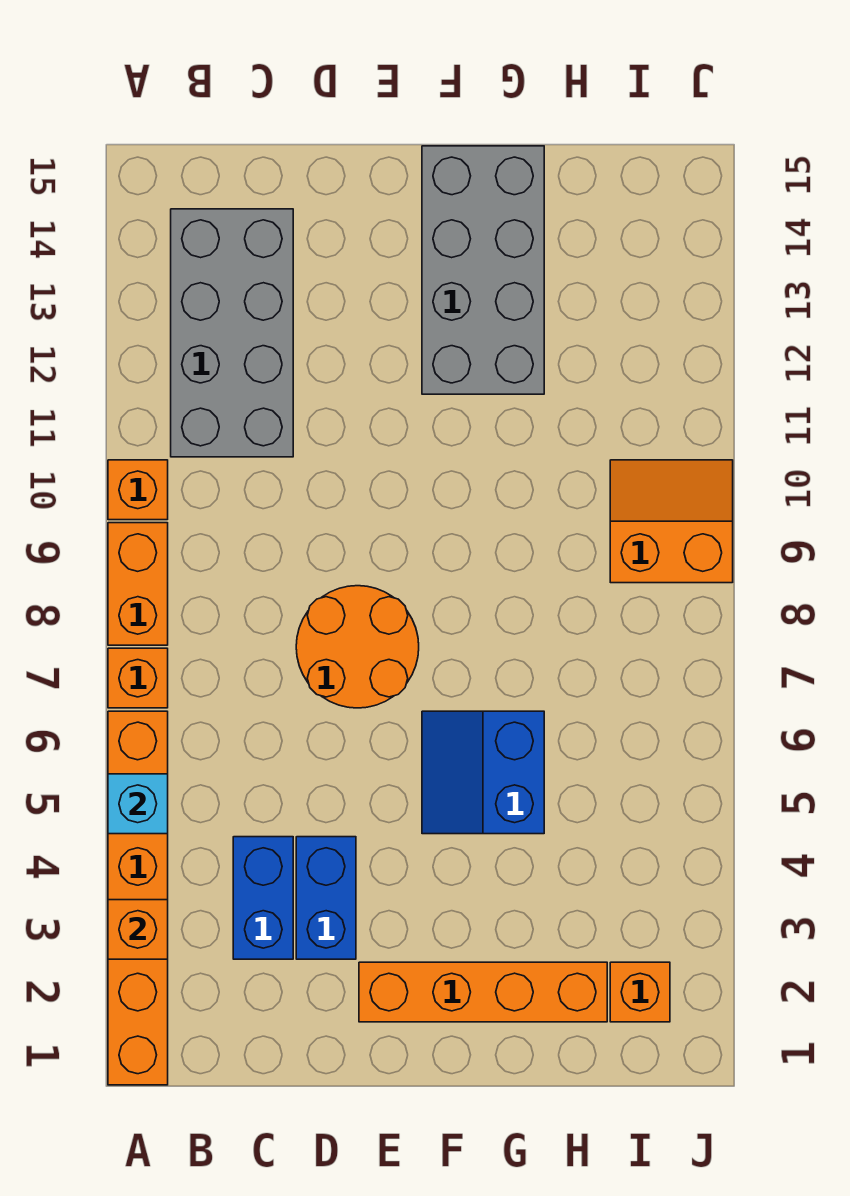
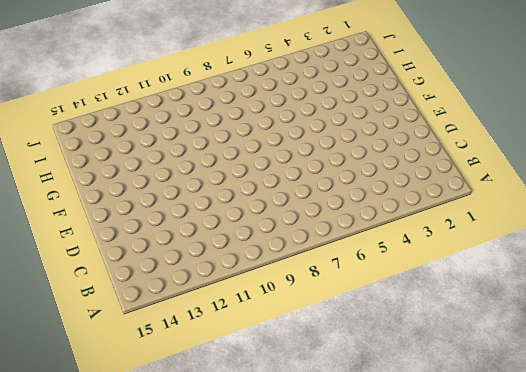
none -> orange brick A1:A6 level 1
none -> orange brick A7 level 1
none -> orange brick A8:A9 level 1

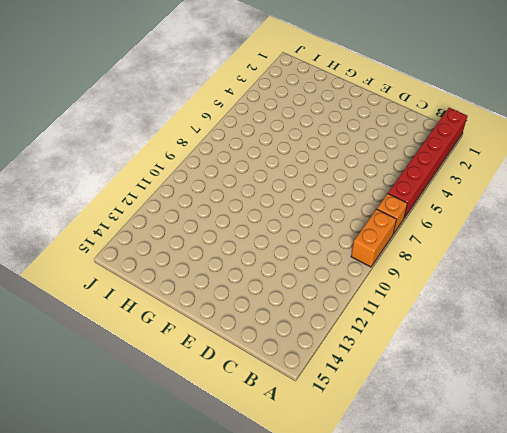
red brick A1:A6 level 1 -> orange brick A1:A6 level 1
none -> orange brick A10 level 1
none -> grey brick B11:C14 level 1
none -> blue brick C3:C4 level 1

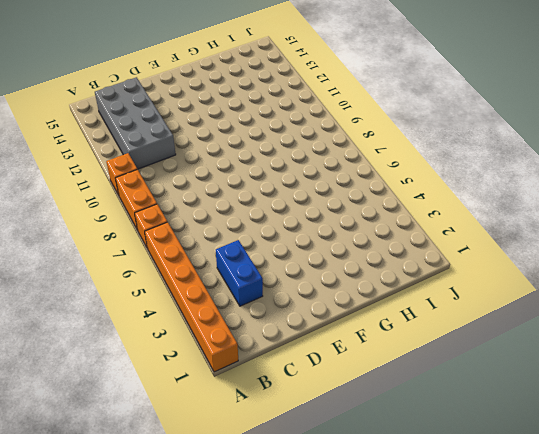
none -> blue brick D3:D4 level 1
none -> orange round brick D7:E8 level 1
none -> orange brick E2:H2 level 1

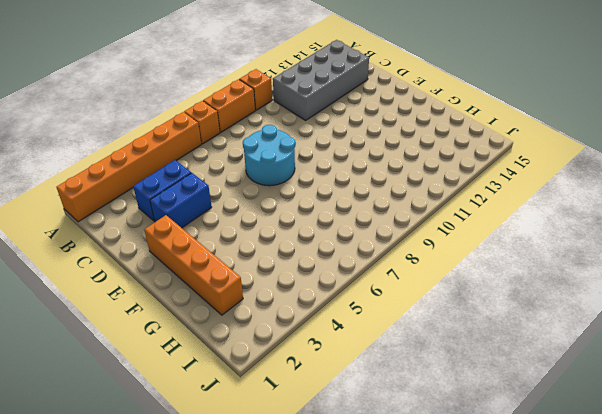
cyan round brick D7:E8 level 1 -> orange round brick D7:E8 level 1
none -> blue slope F5:G6 level 1 top G
none -> grey brick F12:G15 level 1
none -> orange brick I2 level 1

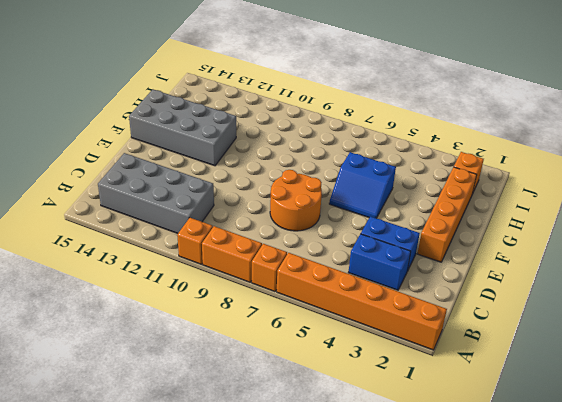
none -> orange slope I9:J10 level 1 top 9
none -> orange brick A3 level 2
none -> cyan brick A5 level 2

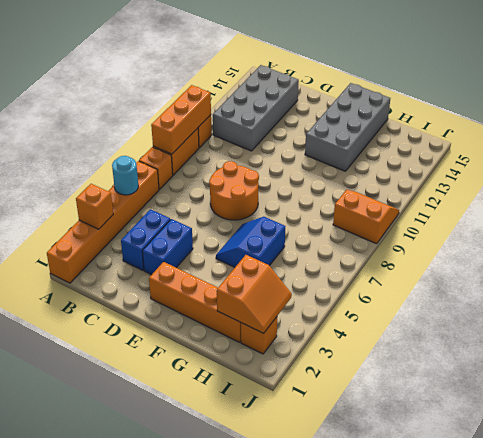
cyan round brick A5 level 2 -> cyan brick A5 level 2
orange brick A8:A10 level 2 -> none
orange slope H2:I3 level 2 top H -> none

